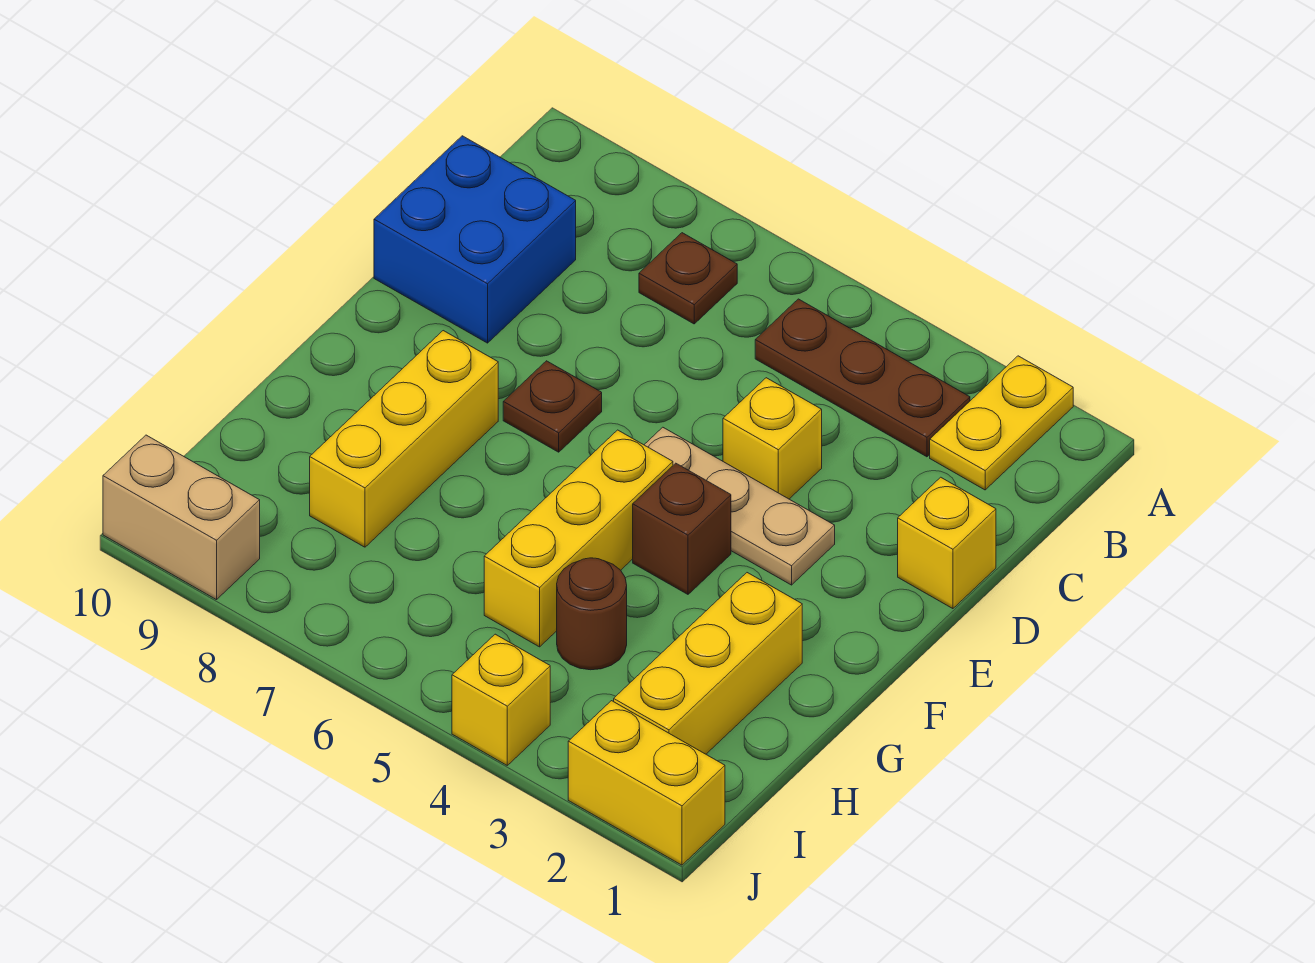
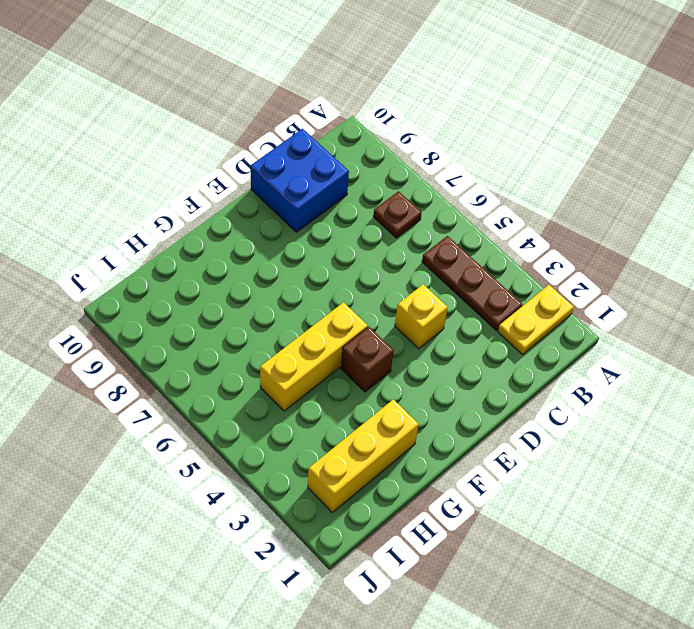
none -> yellow brick D1 level 1
none -> tan plate E3:E5 level 1
none -> brown plate E7 level 1

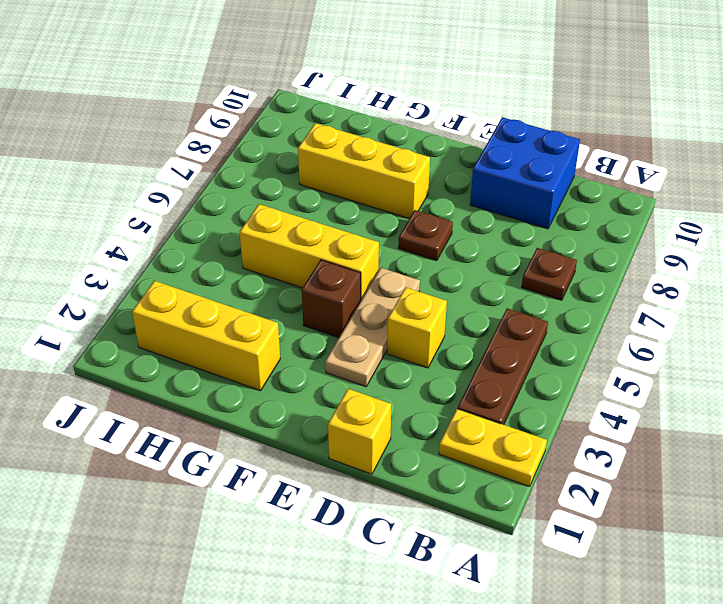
none -> brown round brick H4 level 1
none -> yellow brick J1:J2 level 1
none -> yellow brick J4 level 1

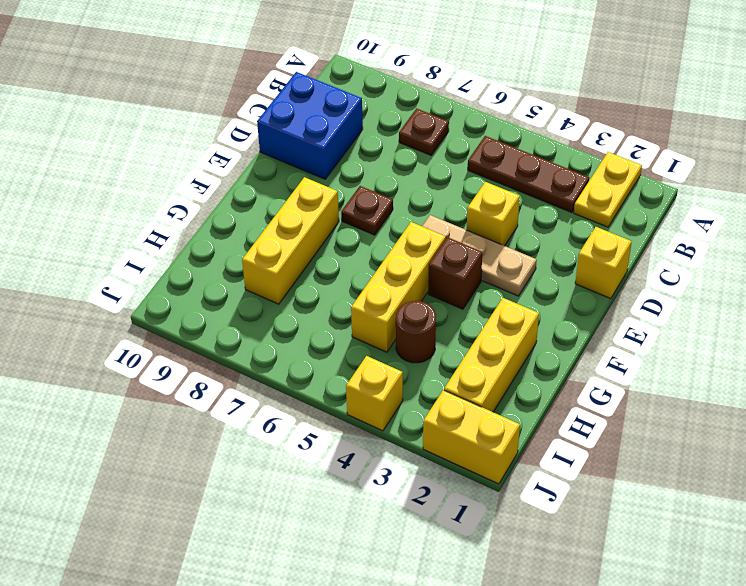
none -> tan brick J9:J10 level 1

